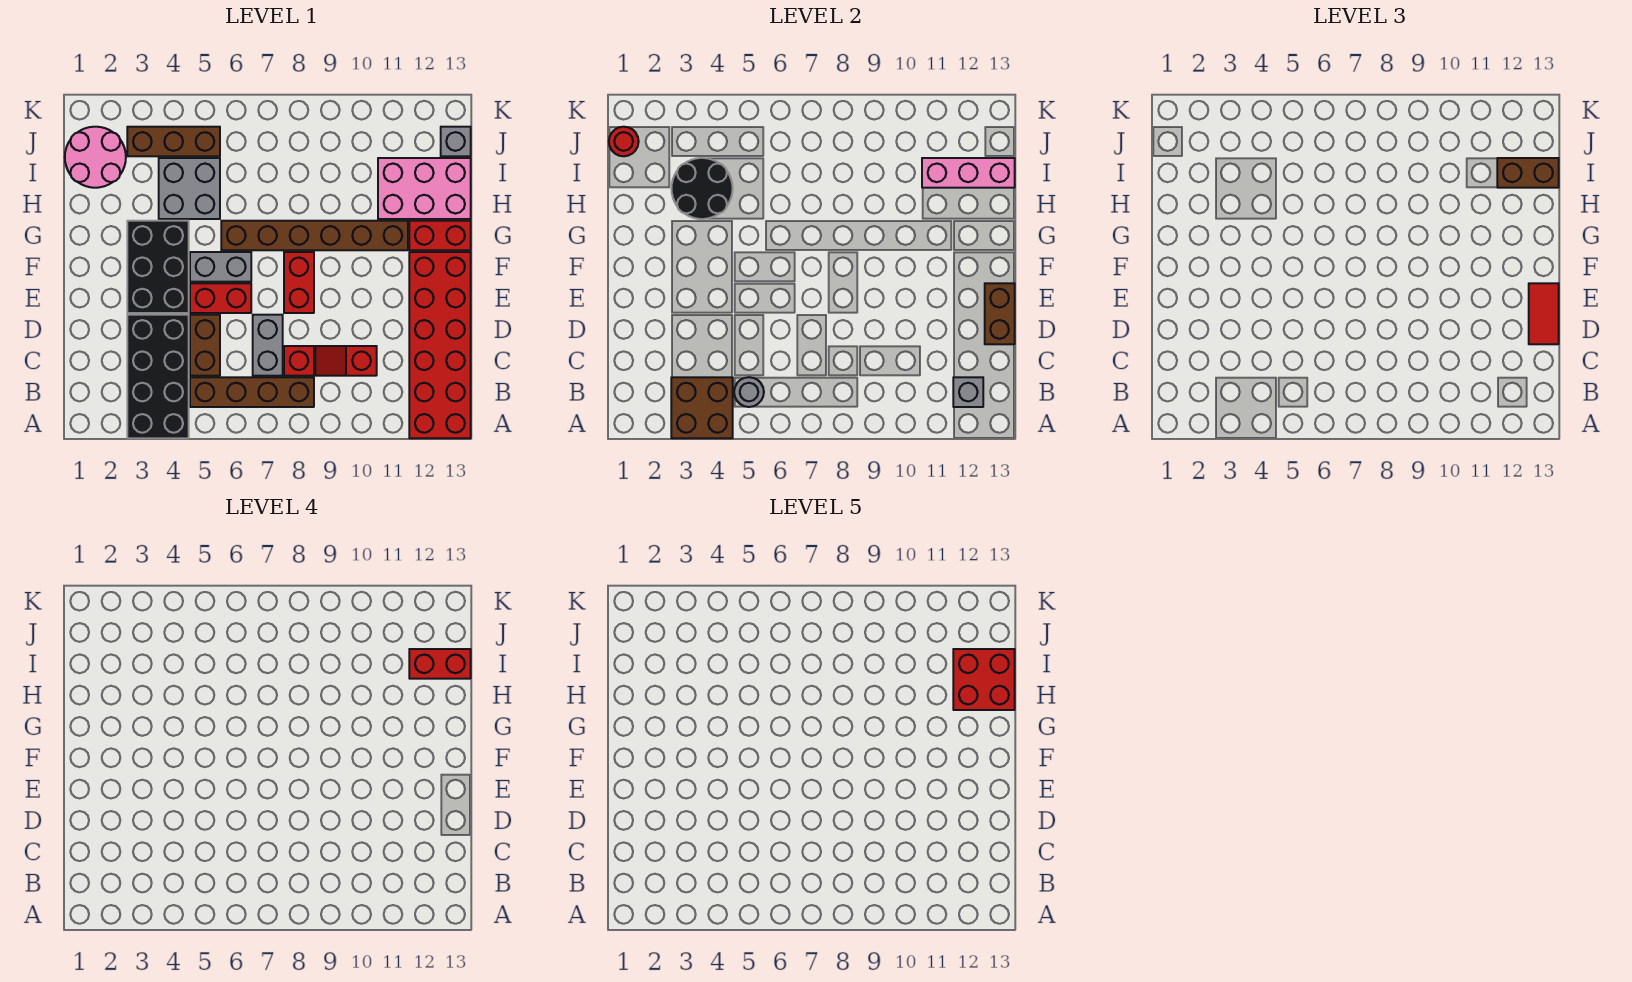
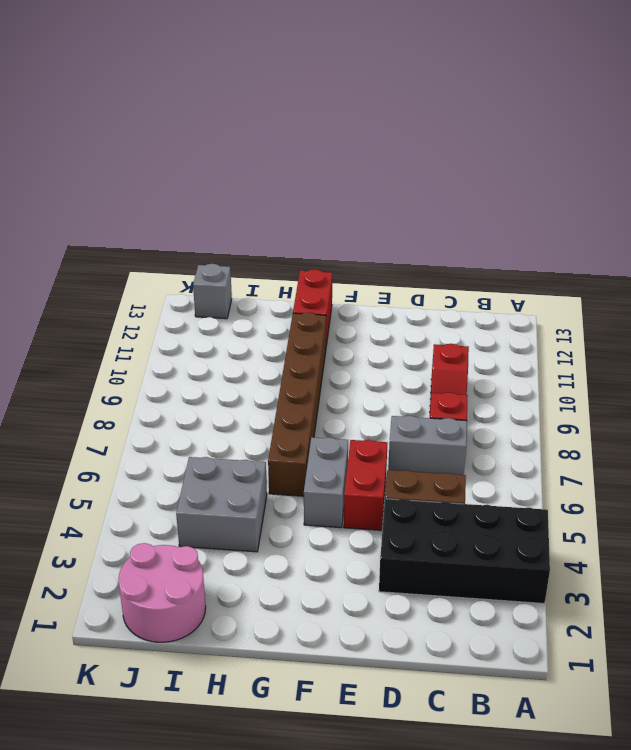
none -> red brick A12:F13 level 1
none -> brown brick B5:B8 level 1
none -> black brick E3:G4 level 1

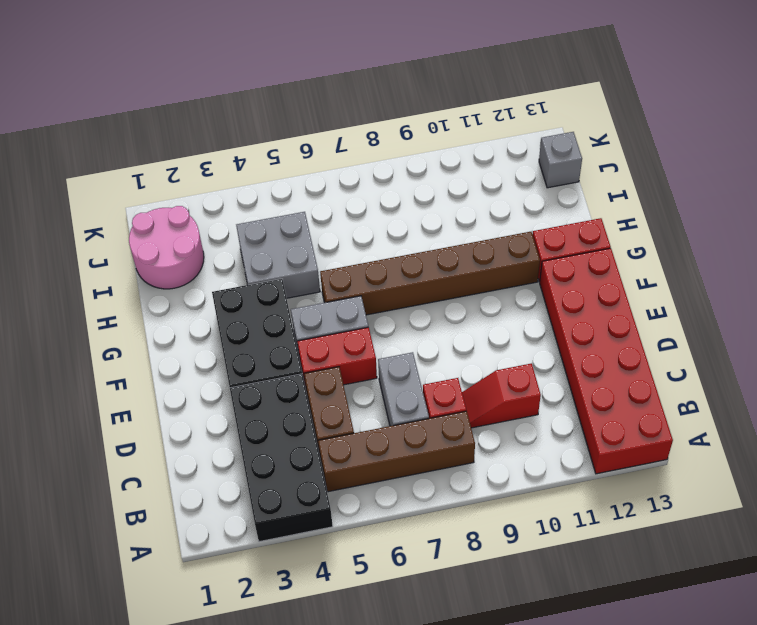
none -> red brick E8:F8 level 1
none -> pink brick H11:I13 level 1
none -> brown brick J3:J5 level 1

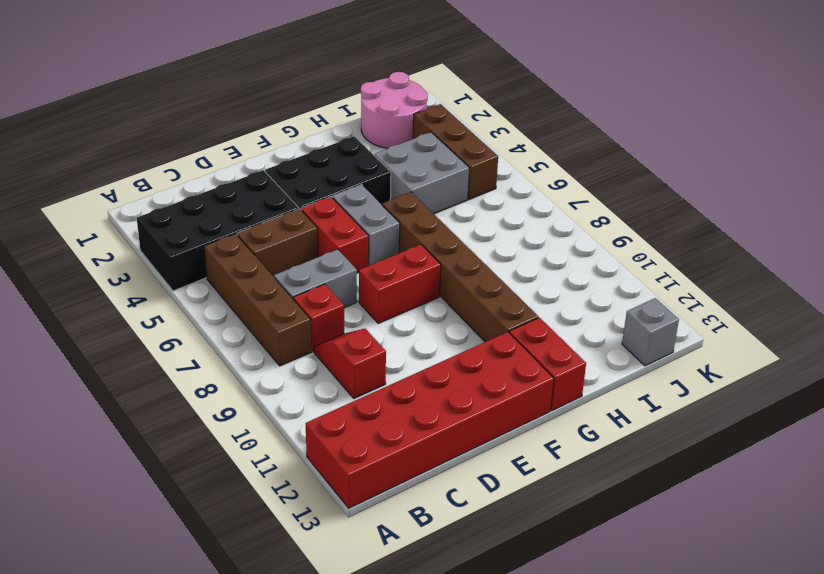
none -> pink brick H11:I13 level 1
none -> brown brick A3:B4 level 2
none -> grey round brick B5 level 2

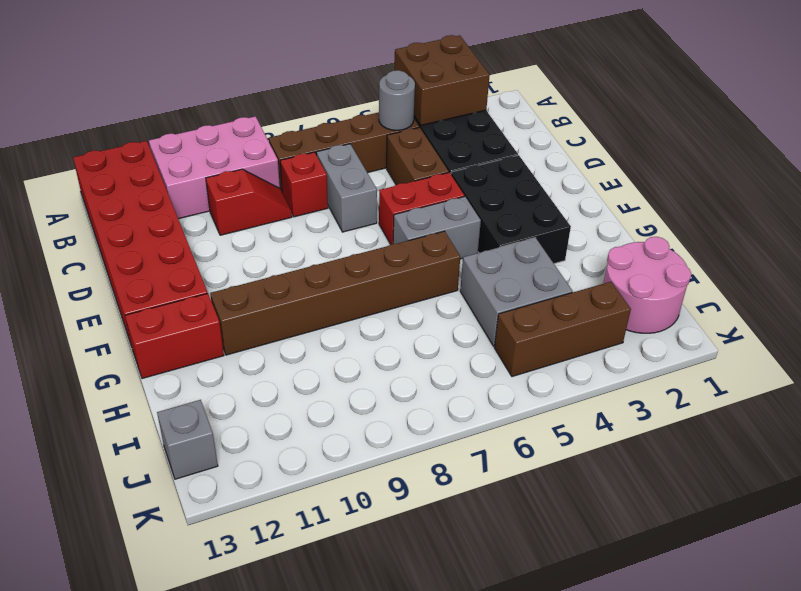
pink brick A9:B11 level 1 -> pink brick H11:I13 level 1
none -> red brick E8:F8 level 1
none -> grey brick B12 level 2
none -> brown brick D13:E13 level 2

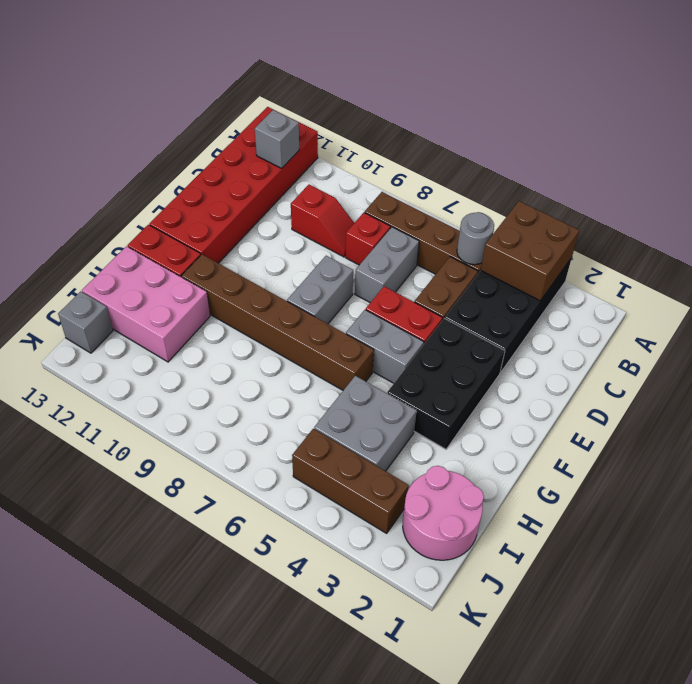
grey brick E8:F8 level 1 -> red brick E8:F8 level 1
none -> brown brick D13:E13 level 2
none -> black round brick H3:I4 level 2
none -> pink brick I11:I13 level 2

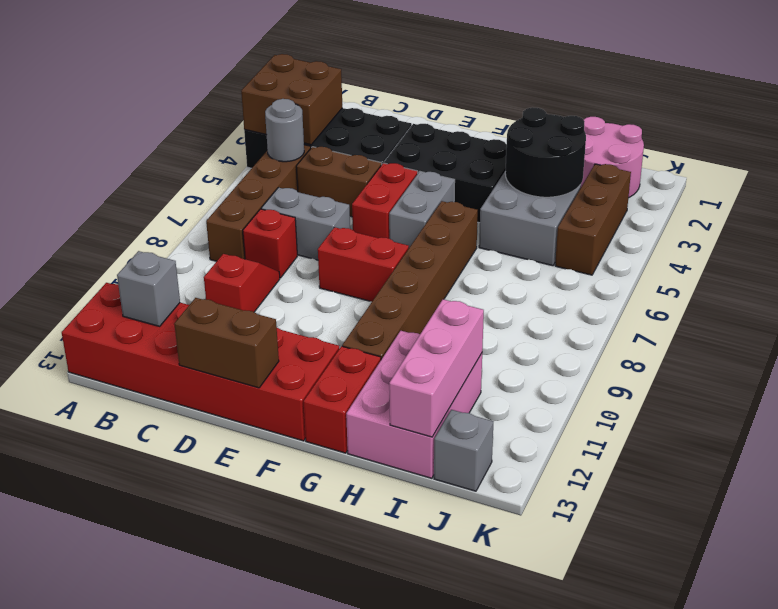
none -> red round brick J1 level 2
none -> red tile D13:E13 level 3
none -> brown brick I12:I13 level 3

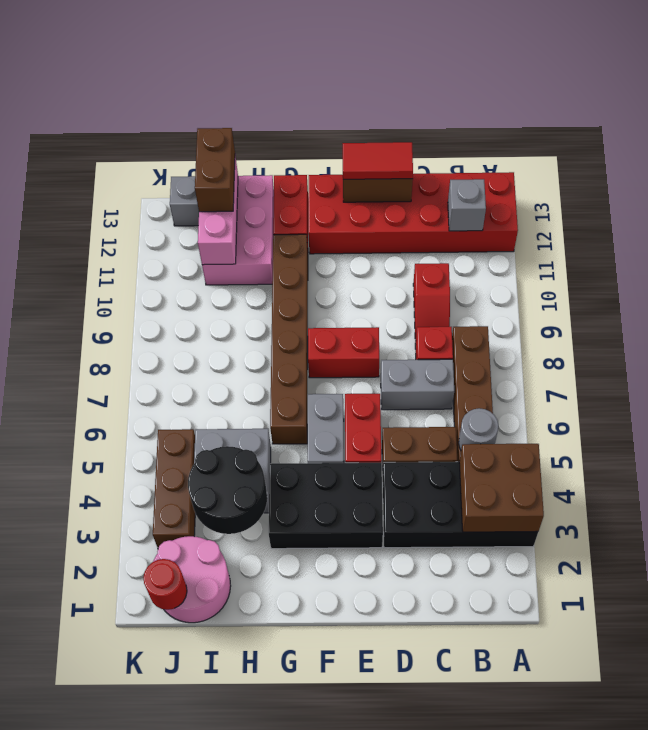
none -> red brick I12:I13 level 4
none -> red brick H12:I13 level 5

